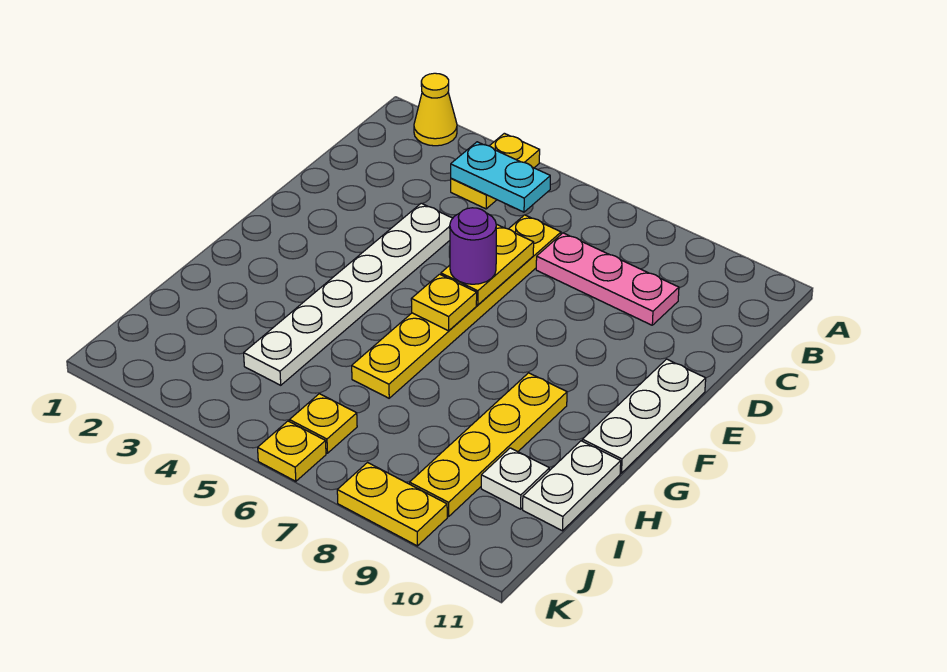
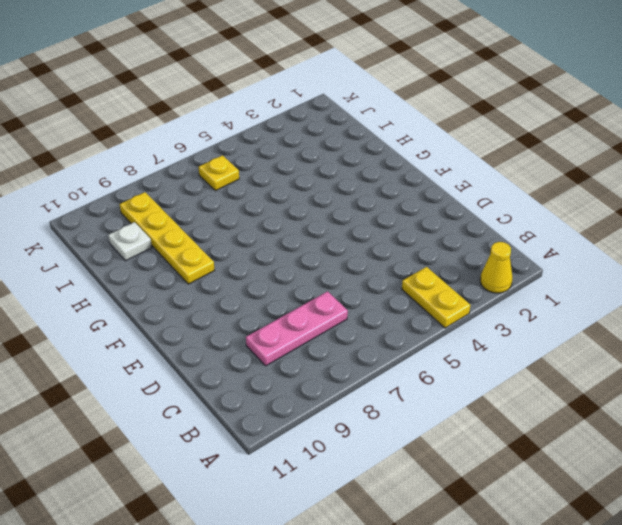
none -> yellow plate C6:H6 level 1
none -> white plate D4:I4 level 1
none -> white plate E11:G11 level 1

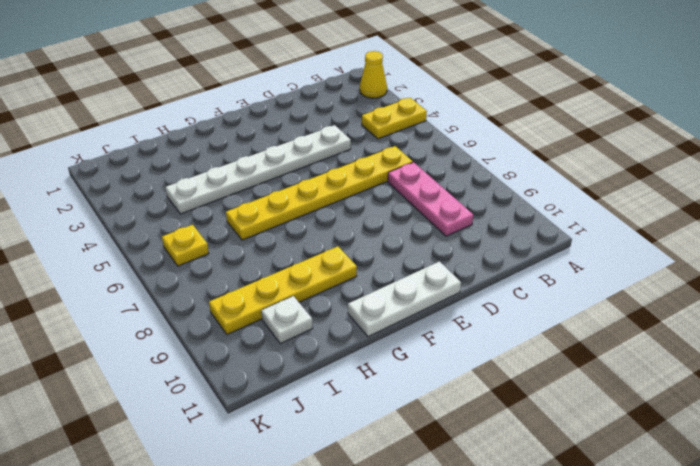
none -> white plate H11:I11 level 1
none -> yellow plate K6 level 1
none -> yellow plate K8:K9 level 1

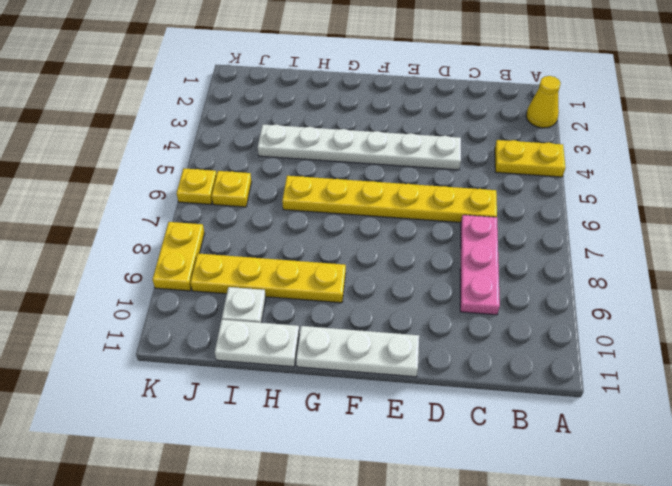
none -> cyan plate B4:B5 level 2
none -> yellow plate D6:E6 level 2
none -> yellow plate F6 level 2

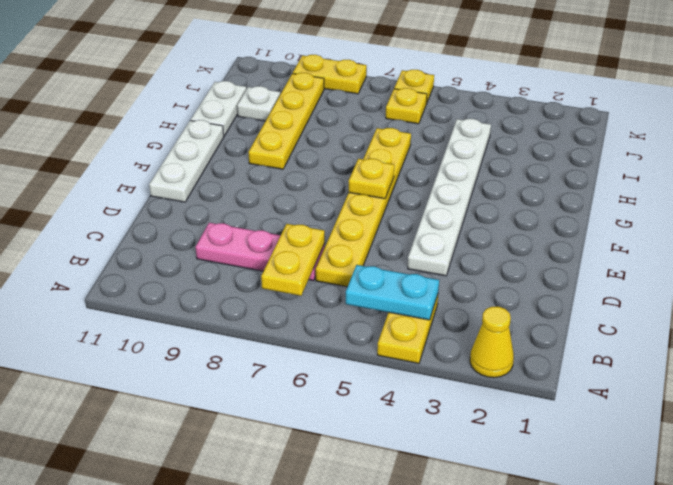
yellow plate B7:C7 level 2 -> yellow plate D6:E6 level 2
none -> purple round brick E6 level 3

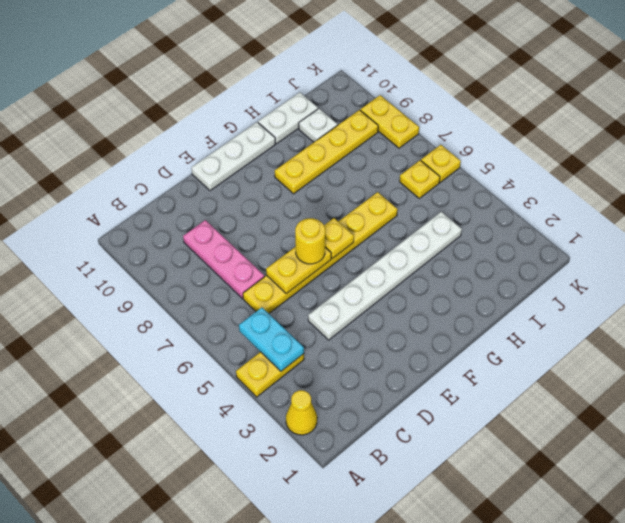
yellow round brick E6 level 3 -> purple round brick E6 level 3

